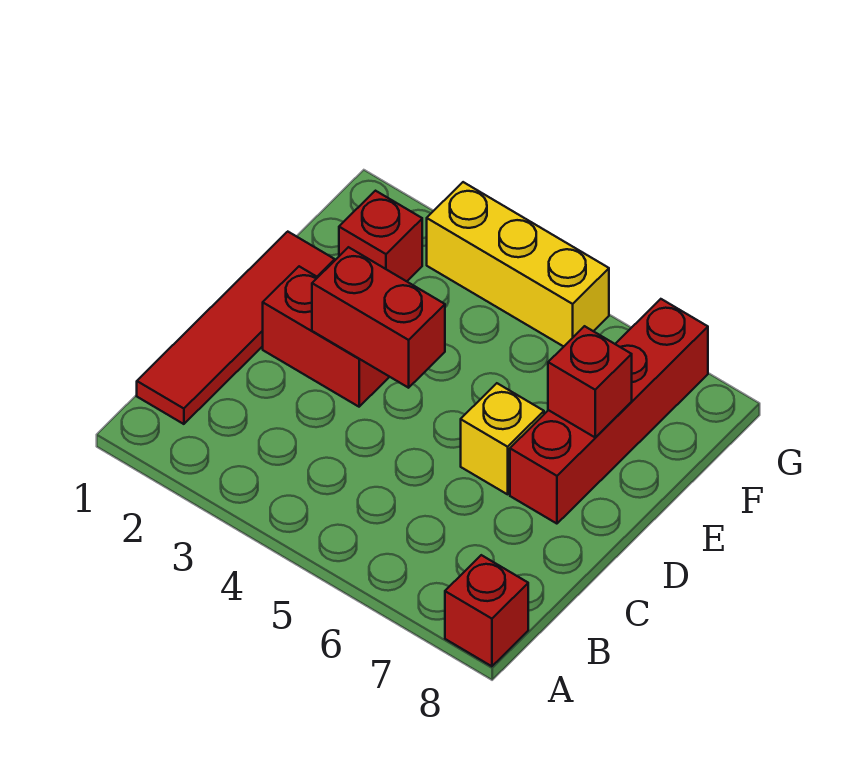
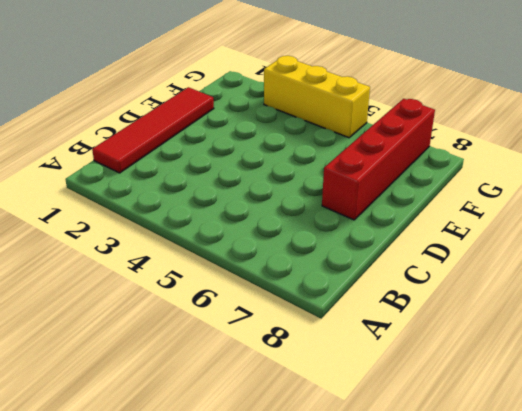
none -> red brick A8 level 1
none -> red brick D2:D3 level 1

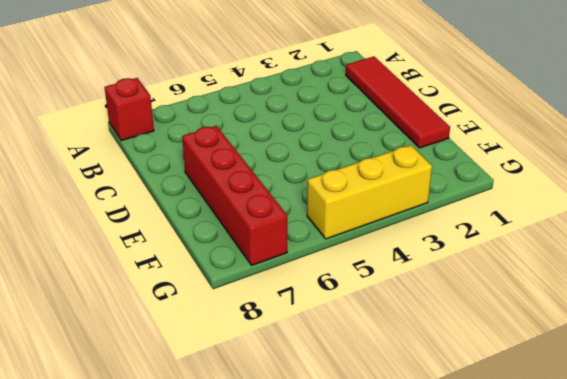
none -> red brick D2:D3 level 1
none -> yellow brick D6 level 1

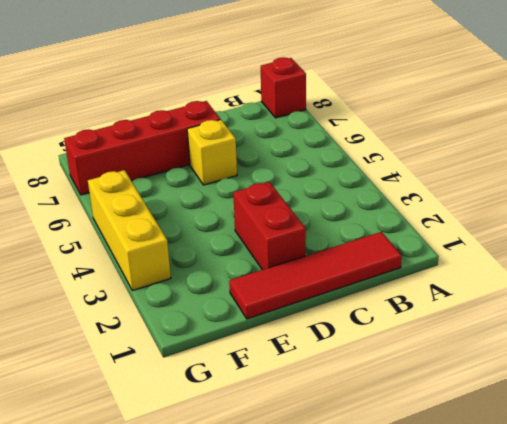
none -> red brick F2 level 1
none -> red brick D3:D4 level 2

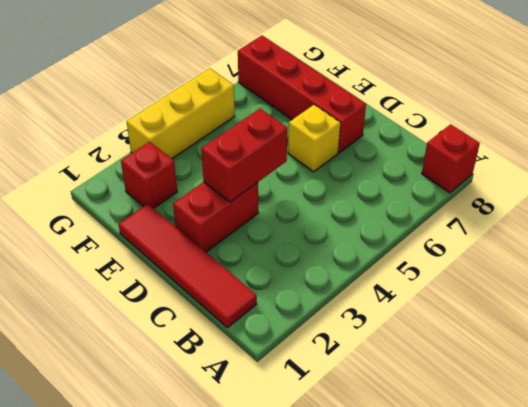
none -> red brick E7 level 2

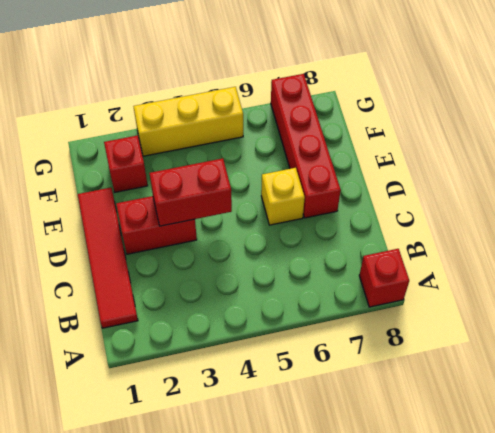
none -> red brick E7 level 2

